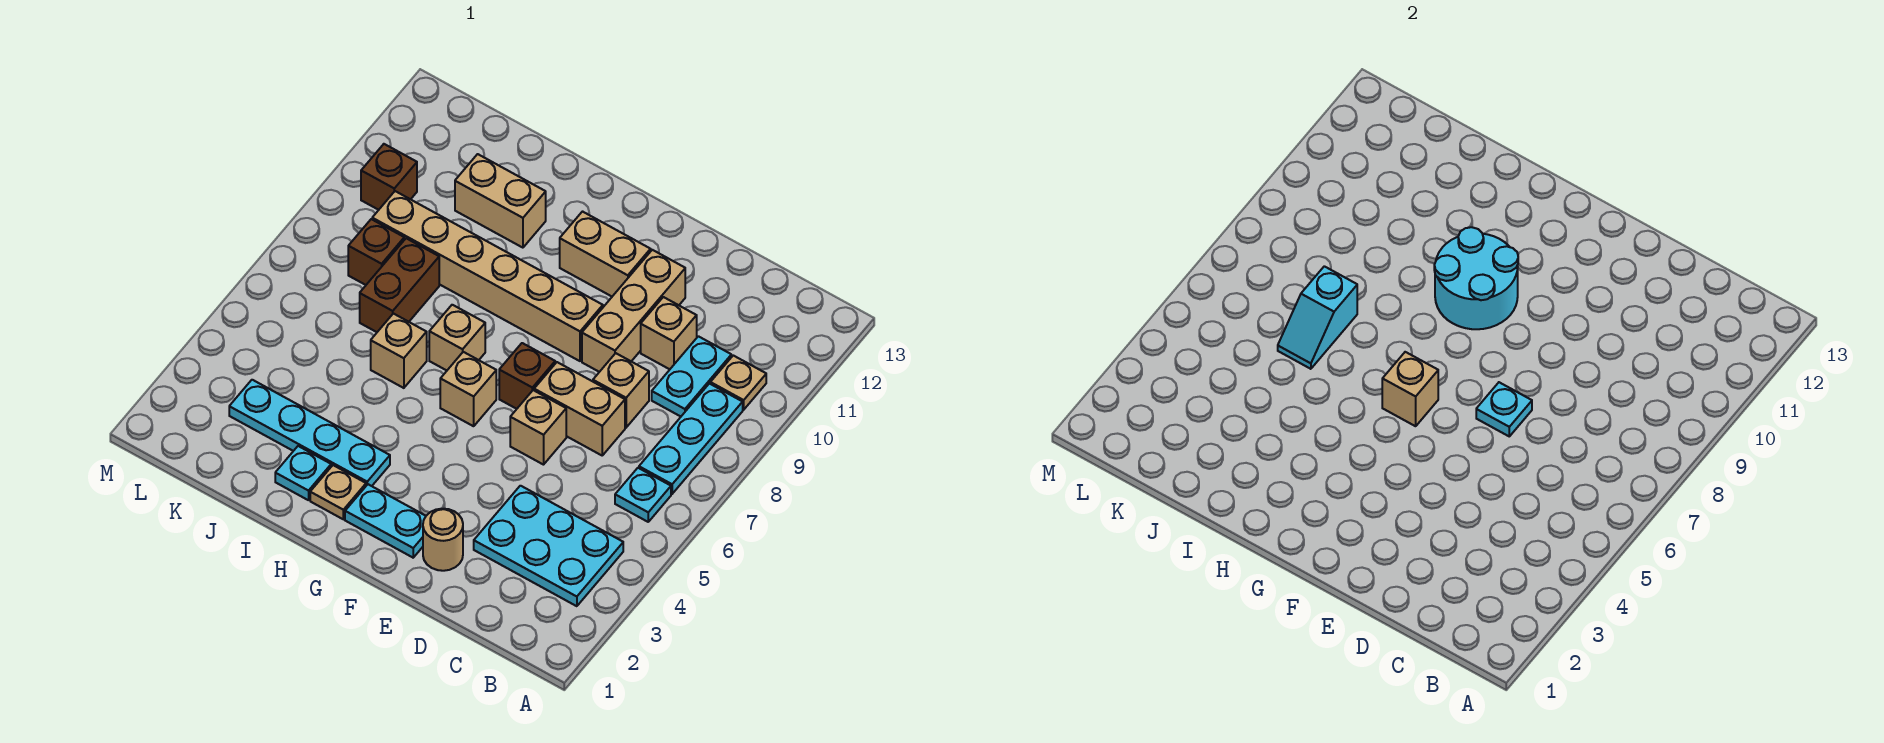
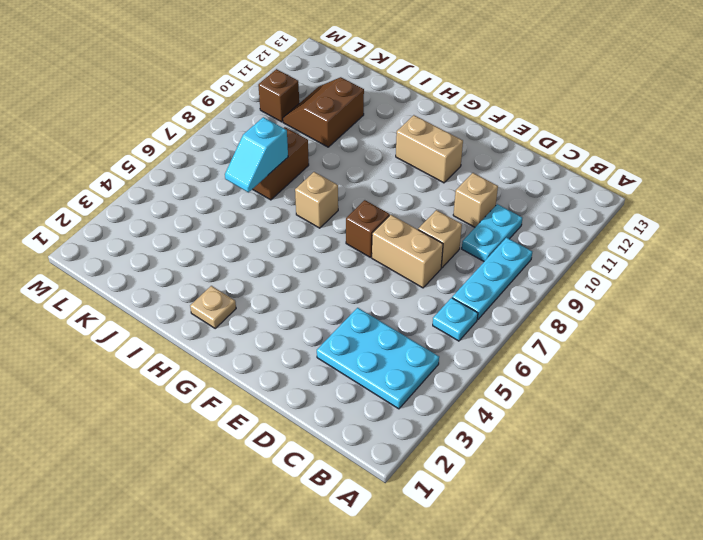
brown slope J10:K11 level 1 top J -> tan brick I11:J11 level 1
none -> tan plate B10 level 1
none -> tan round brick E2 level 1
none -> tan brick E6 level 1

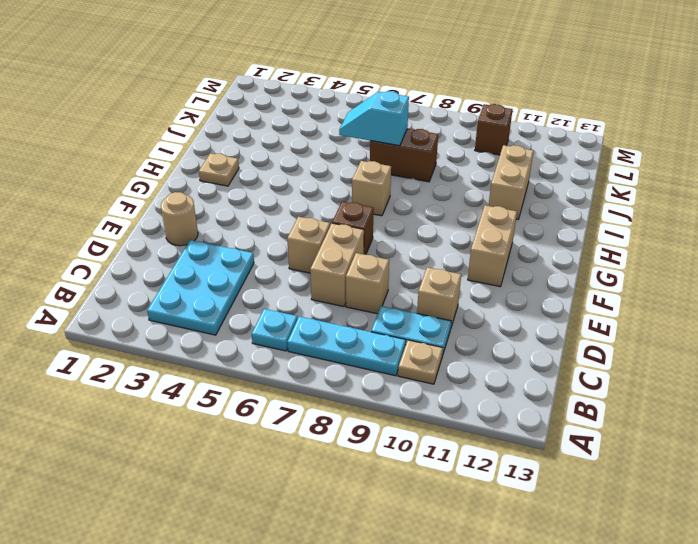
none -> tan brick E9:E11 level 1
none -> cyan plate F2:G2 level 1
none -> tan brick F9:K9 level 1

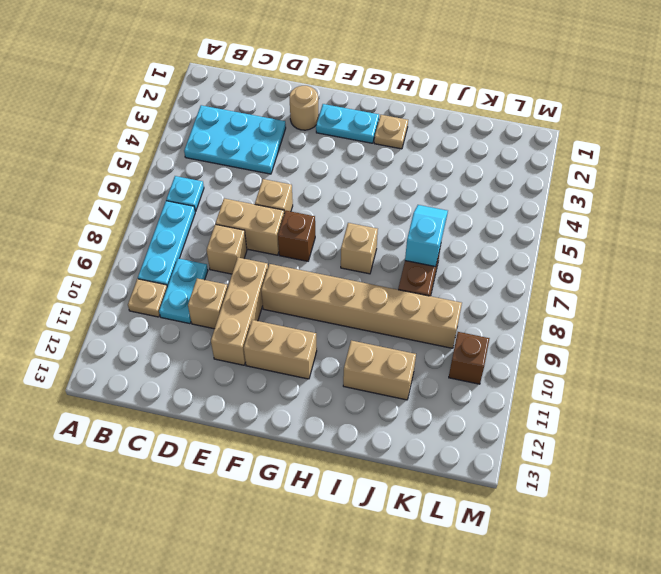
none -> tan brick G6 level 1
none -> cyan plate H3:K3 level 1
none -> cyan plate I2 level 1

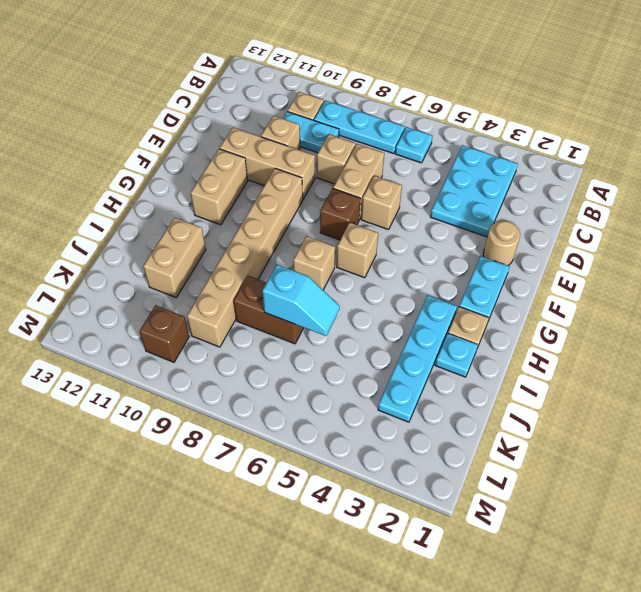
none -> tan brick I6 level 1
none -> brown brick K8 level 1
none -> cyan plate E7 level 2

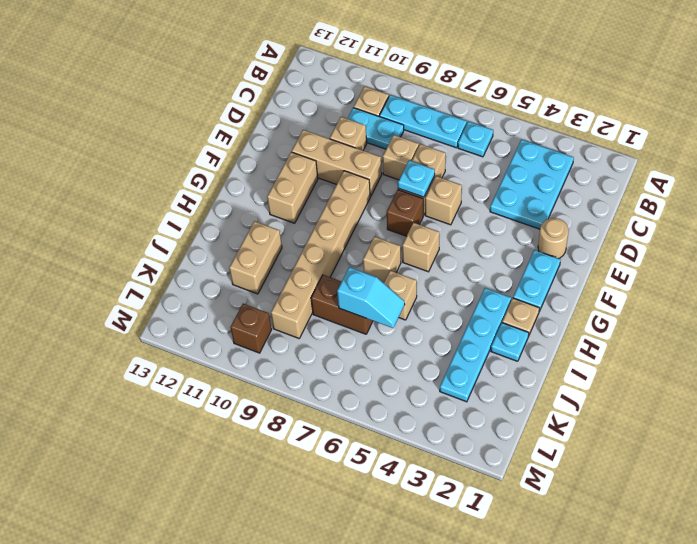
none -> brown brick K8 level 1
none -> tan brick G6 level 2
none -> cyan round brick G9:H10 level 2

